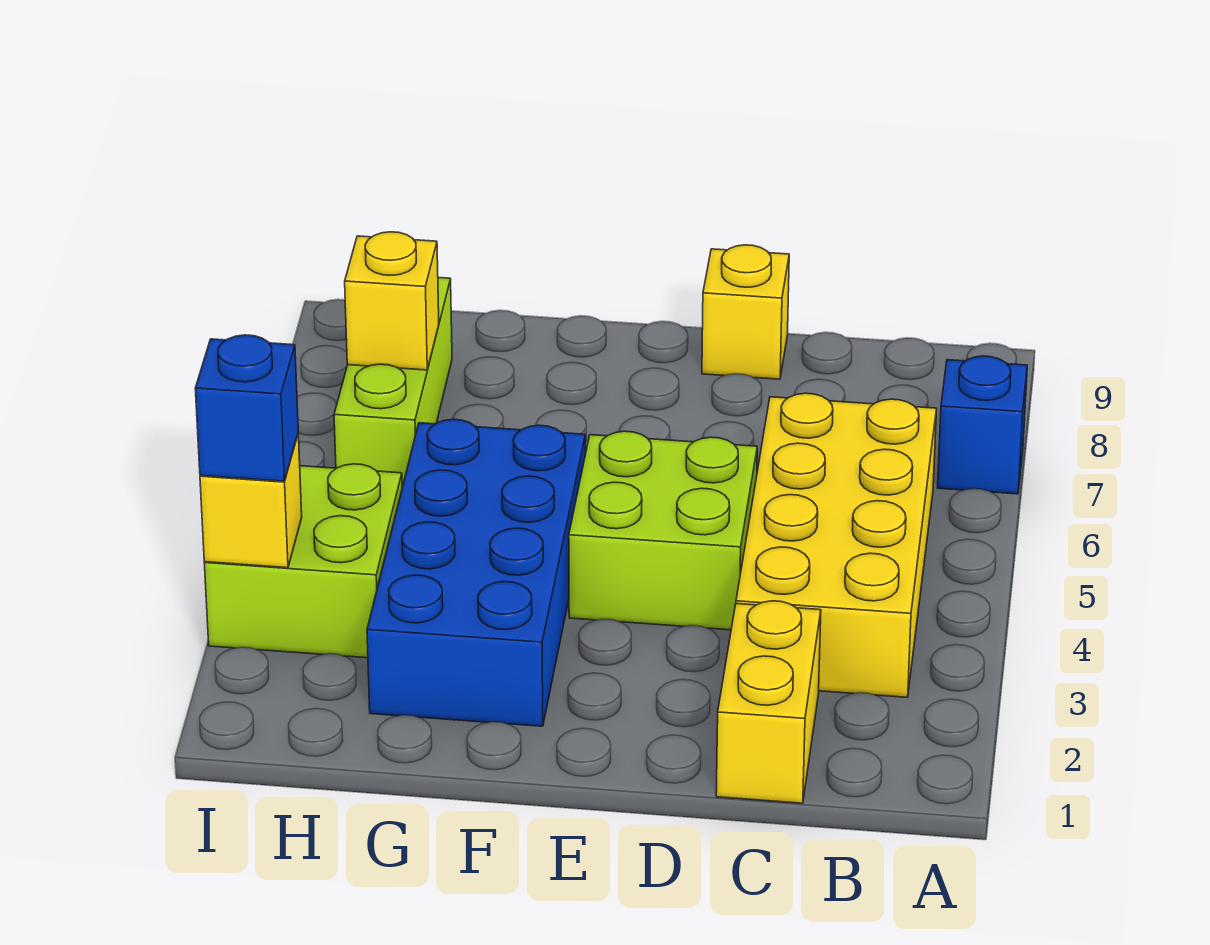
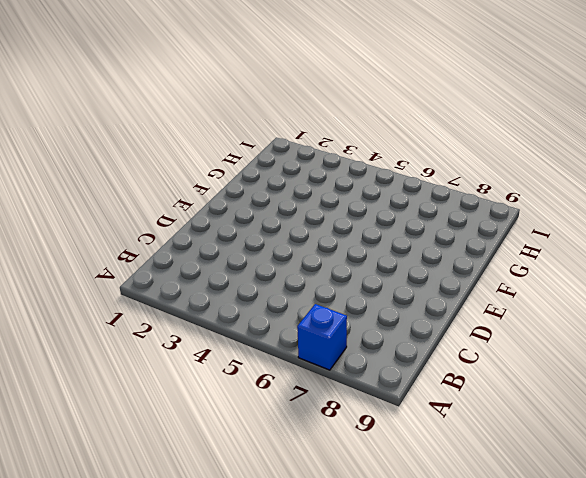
none -> yellow brick B3:C6 level 1
none -> yellow brick C1:C2 level 1

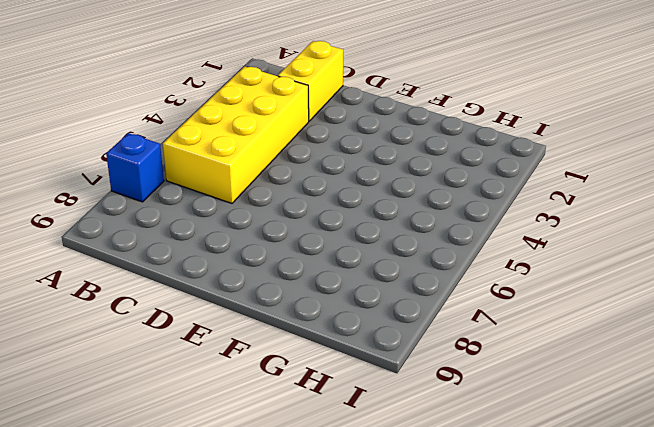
none -> lime brick D4:E5 level 1
none -> yellow brick D9 level 1

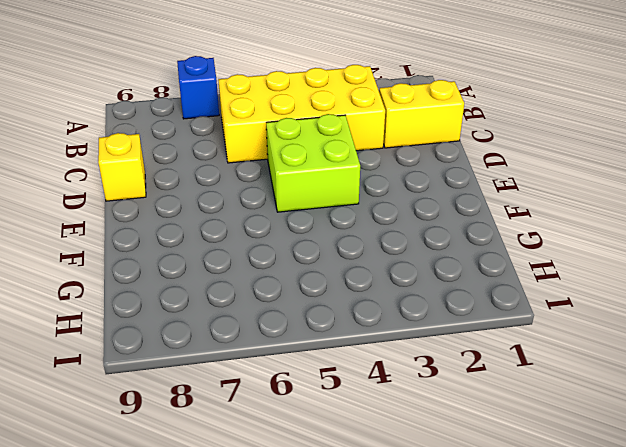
none -> blue brick F2:G5 level 1
none -> lime brick H3:I4 level 1

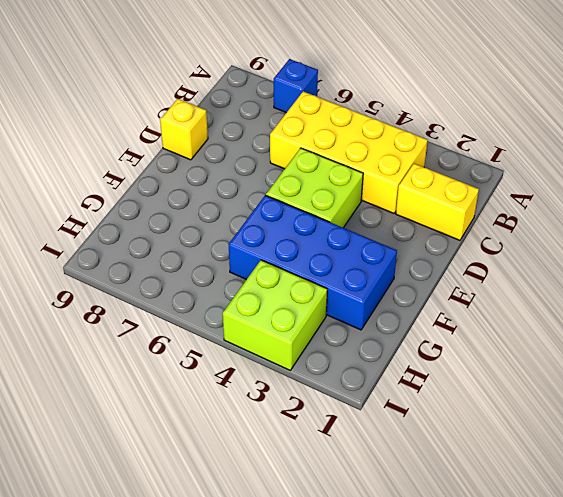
none -> lime brick H6:H8 level 1
none -> yellow brick H7 level 2

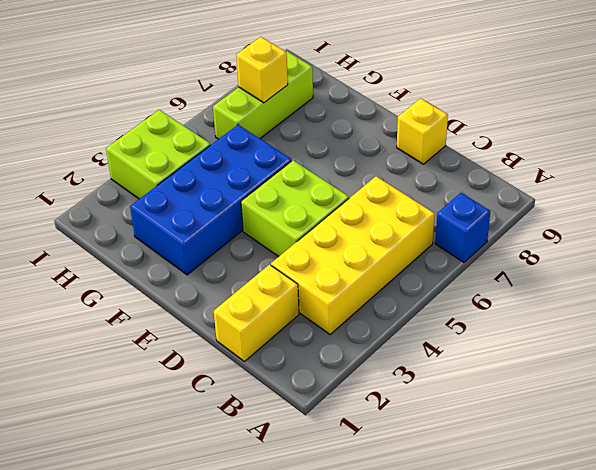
none -> yellow brick I3 level 2
none -> blue brick I3 level 3

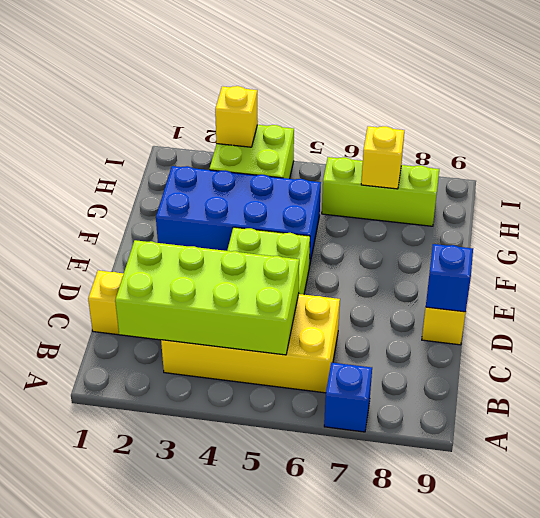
lime brick B2:C5 level 2 -> none
blue brick D9 level 2 -> blue brick I3 level 3

